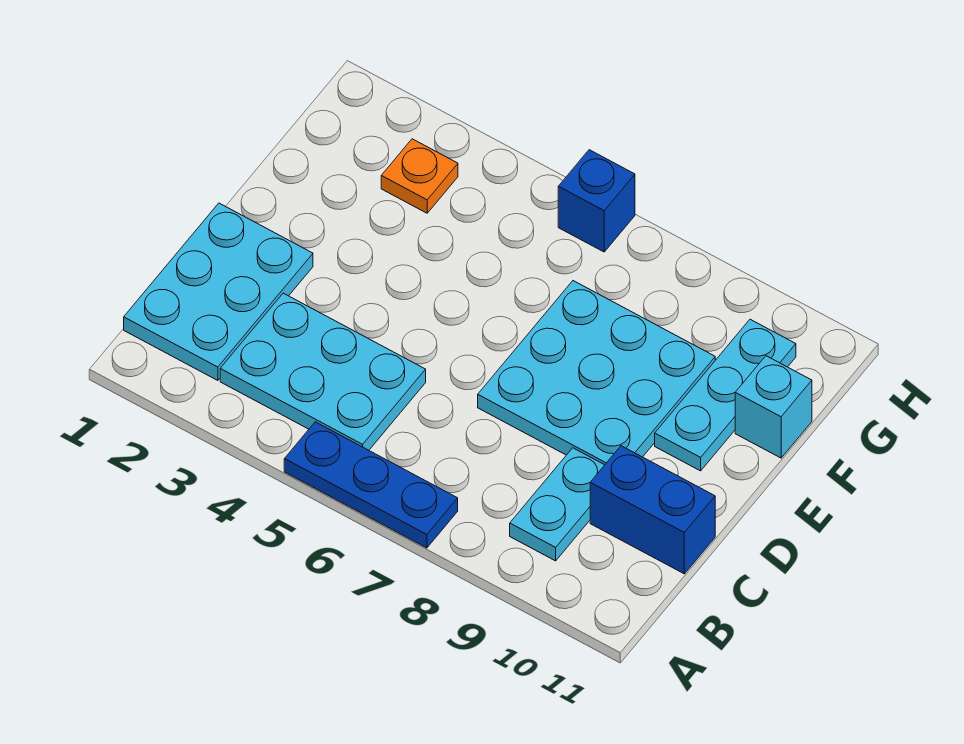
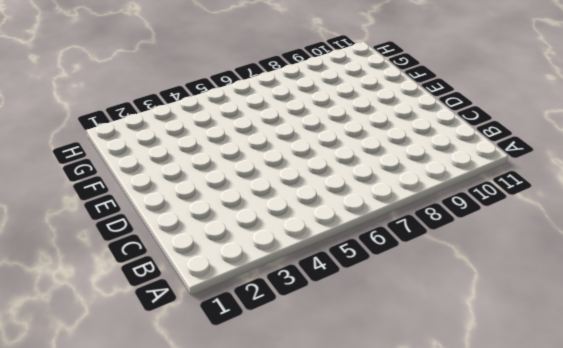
none -> blue plate A5:A7 level 1
none -> cyan plate B1:D2 level 1

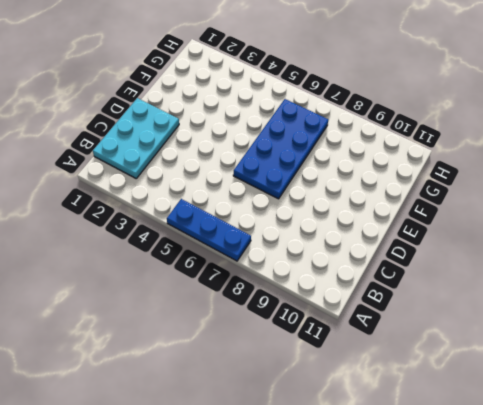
blue plate D6:G7 level 1 -> cyan plate D7:F9 level 1
none -> cyan plate B3:C5 level 1
none -> cyan plate B9:C9 level 1

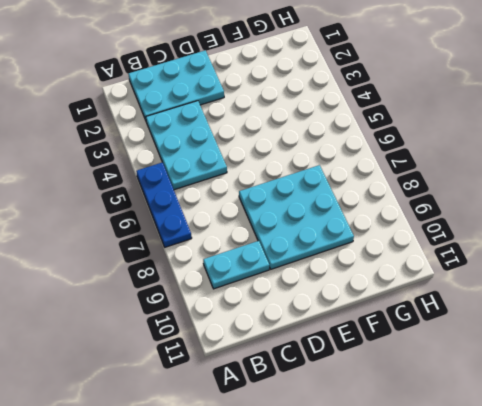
none -> blue brick C10:C11 level 1
none -> cyan plate E10:G10 level 1

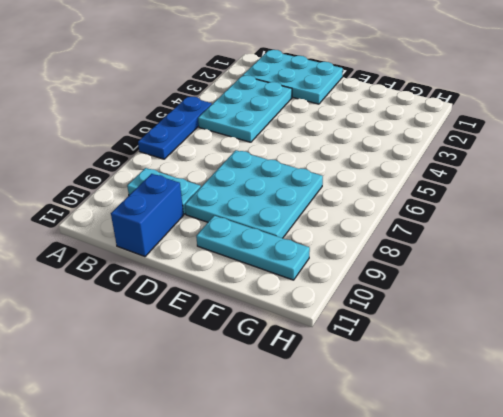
none -> cyan brick F11 level 1
none -> orange plate G3 level 1

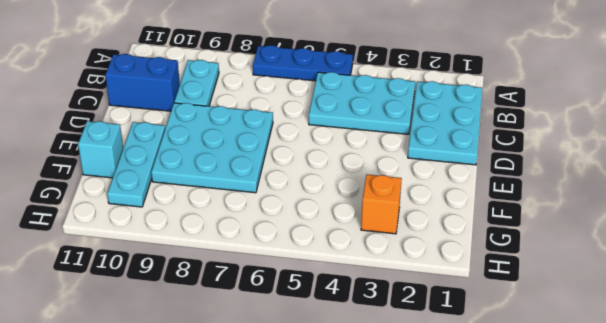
orange brick G3 level 1 -> orange plate G3 level 1
none -> blue brick H6 level 1

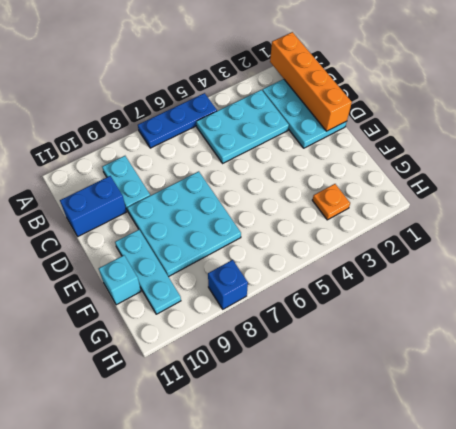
orange brick A1:D1 level 2 -> none
blue brick H8 level 1 -> blue brick H6 level 1

